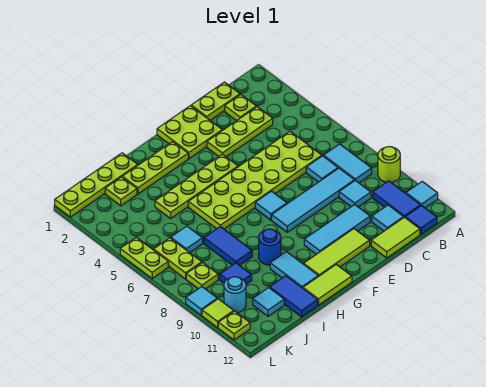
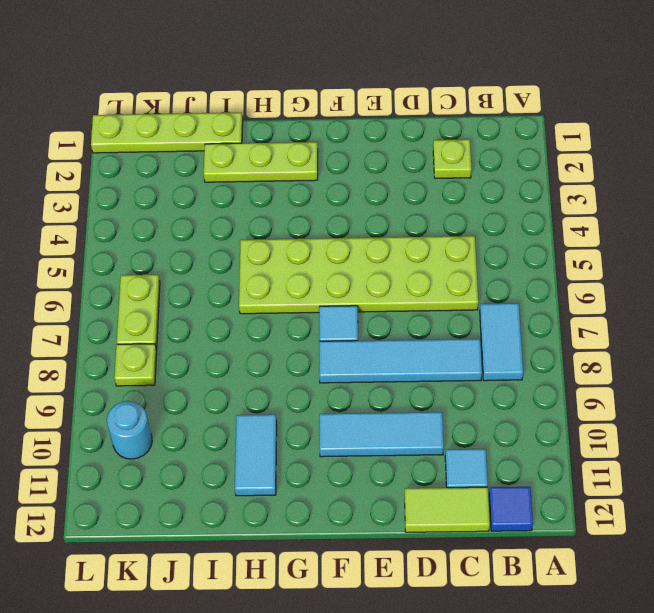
none -> lime round brick A9 level 1
none -> cyan tile A11 level 1
none -> blue tile B10:B11 level 1
none -> lime plate C1:D1 level 1

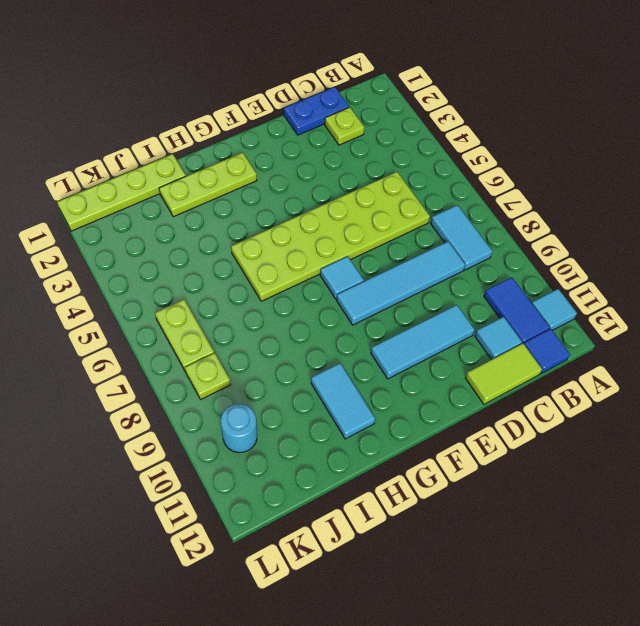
blue plate C1:D1 level 1 -> lime plate C1:D1 level 1
none -> lime round brick A9 level 1
none -> lime plate C3:E3 level 1
none -> cyan tile C7 level 1
none -> cyan tile C9 level 1

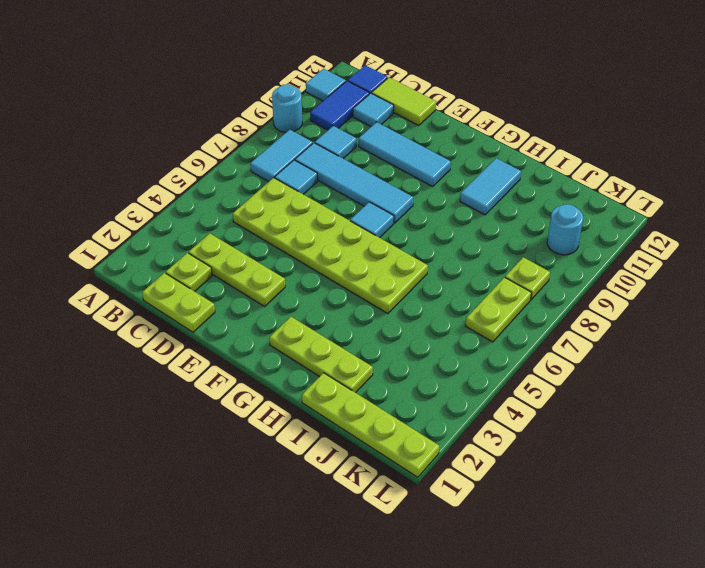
cyan round brick A9 level 1 -> lime round brick A9 level 1
none -> lime plate E1:F2 level 1
none -> lime tile E11:G11 level 1
none -> lime plate F4:I4 level 1
none -> lime tile G12:H12 level 1

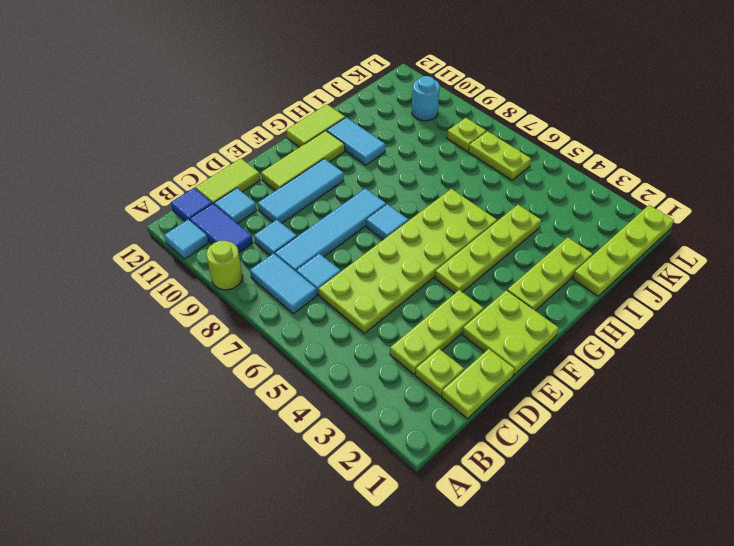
none -> blue round brick H9 level 1
none -> blue tile I7:I8 level 1
none -> blue tile I11:I12 level 1
none -> lime plate J2 level 1

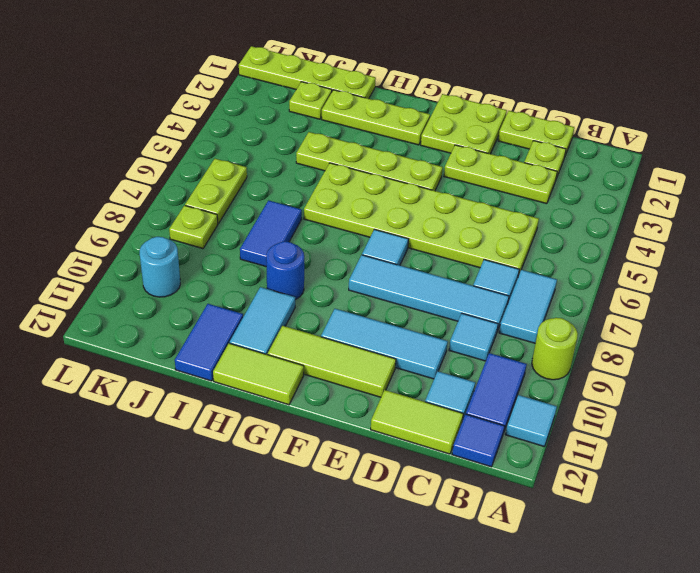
none -> cyan tile J6 level 1
none -> blue tile J9 level 1
none -> cyan tile J11 level 1
none -> lime plate L5:L6 level 1

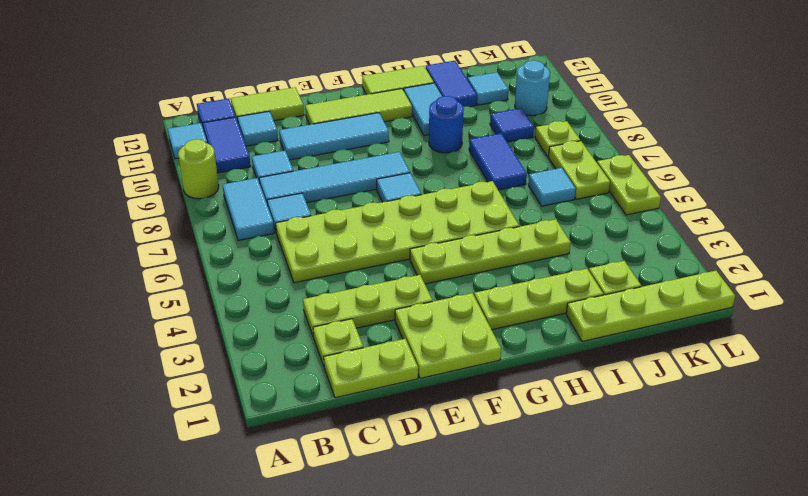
none -> cyan tile L9 level 1
none -> lime tile L10 level 1
none -> lime plate L11 level 1

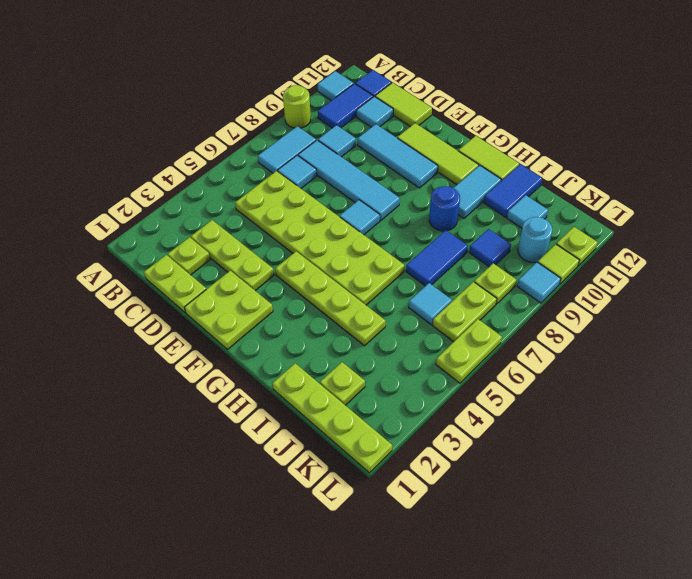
none -> lime plate G2:I2 level 1

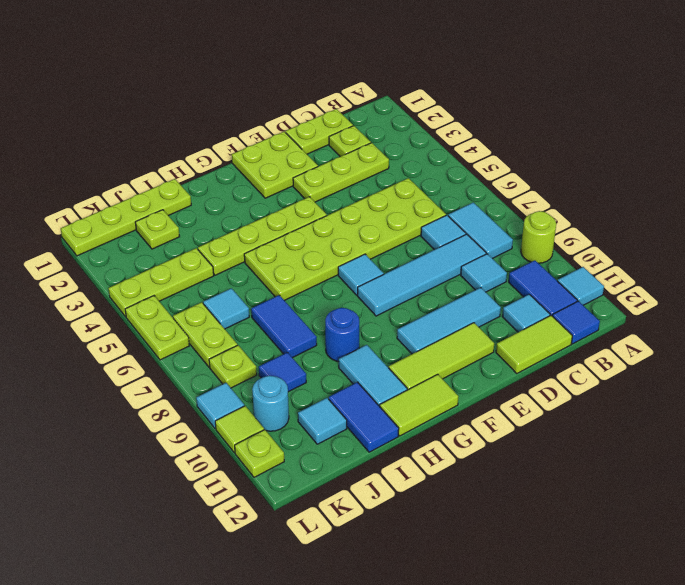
lime plate J4:L4 level 1 -> lime plate G2:I2 level 1

